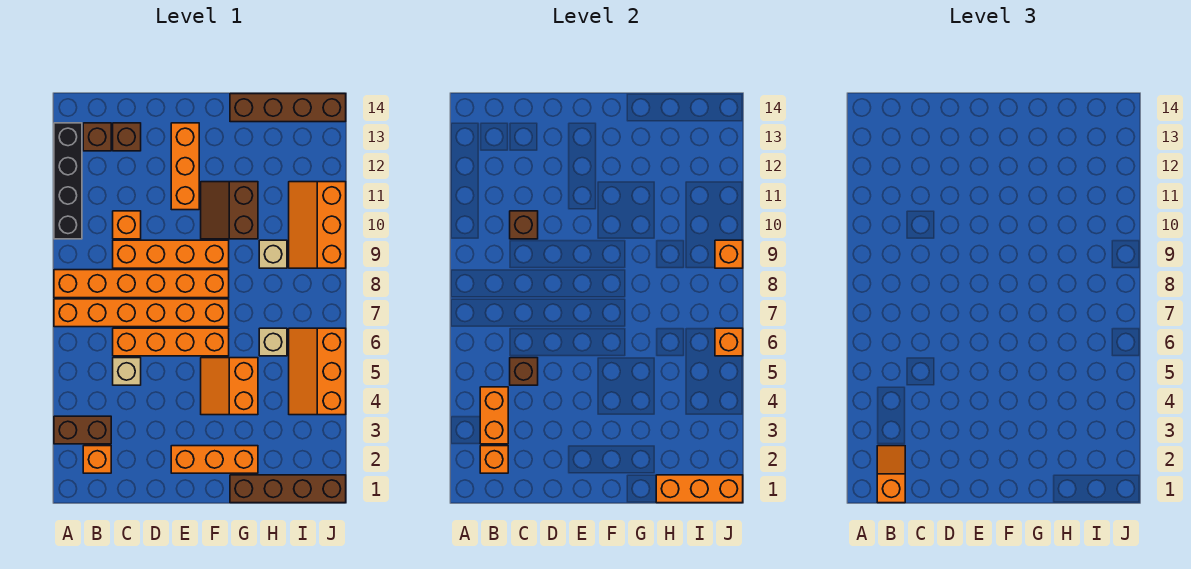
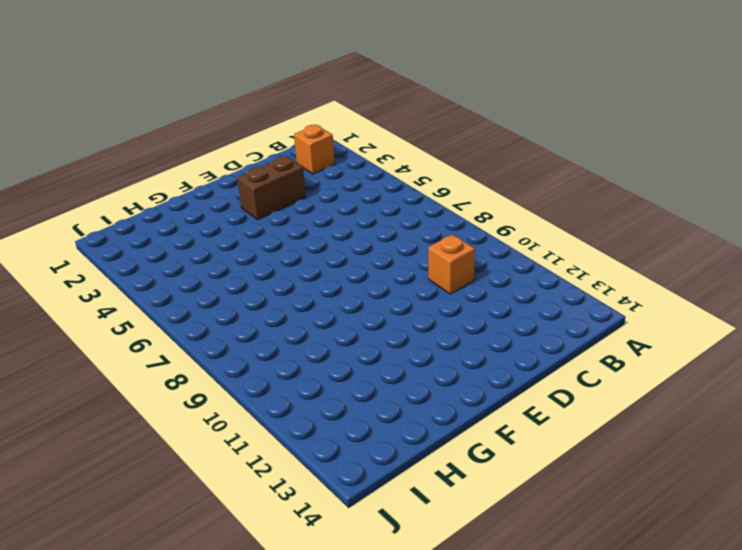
brown brick D3:E3 level 1 -> brown brick A3:B3 level 1
none -> orange brick A7:F7 level 1
none -> orange brick A8:F8 level 1
none -> black brick A10:A13 level 1

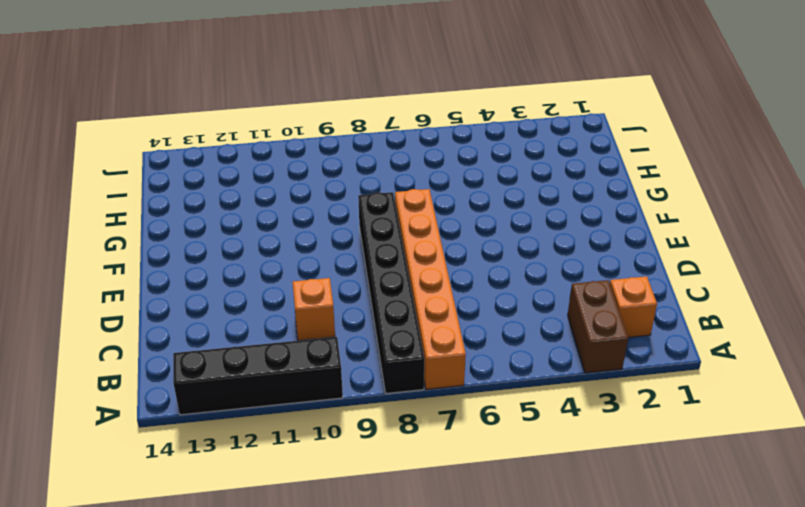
black brick A8:F8 level 1 -> orange brick A8:F8 level 1
none -> brown brick B13 level 1
none -> tan brick C5 level 1
none -> orange brick C6:F6 level 1

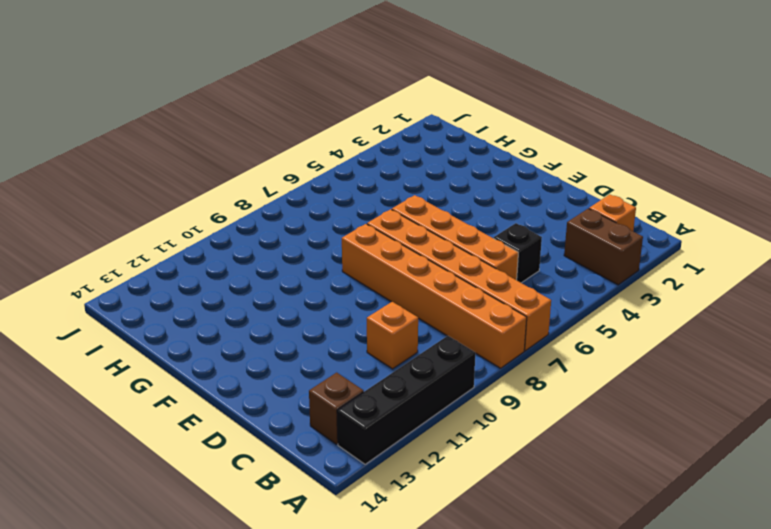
black brick C5 level 1 -> tan brick C5 level 1
none -> orange brick C9:F9 level 1
none -> brown brick C13 level 1
none -> orange brick E2:G2 level 1

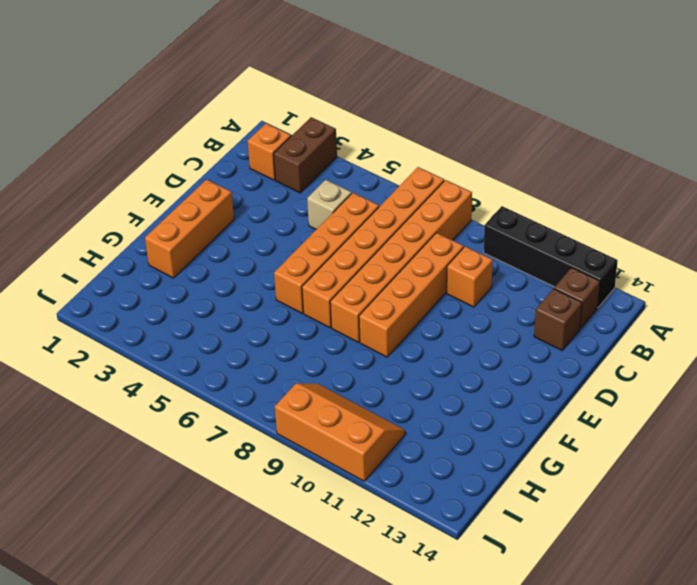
none -> orange brick E11:E13 level 1
none -> orange slope F4:G5 level 1 top G
none -> brown slope F10:G11 level 1 top G

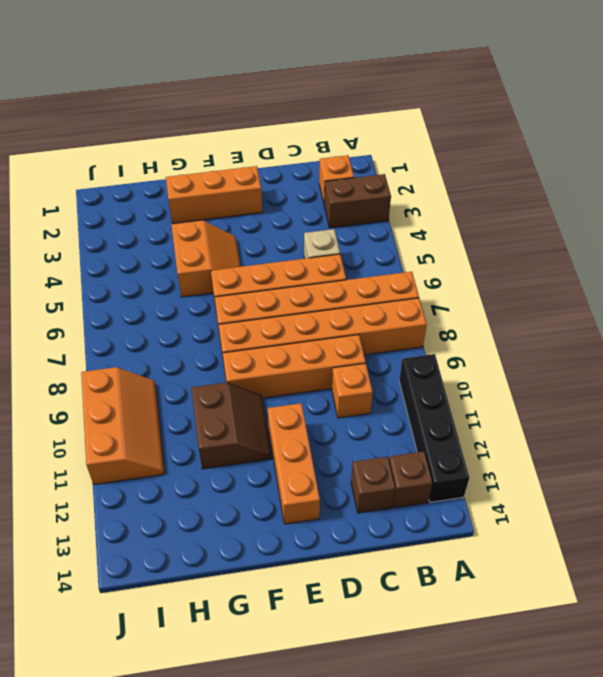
none -> brown brick G1:J1 level 1
none -> brown brick G14:J14 level 1
none -> tan brick H6 level 1

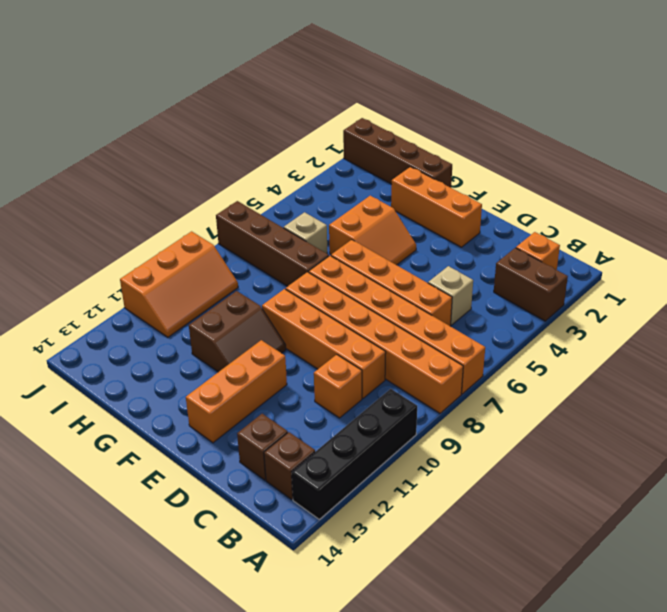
brown brick G7:J7 level 1 -> brown brick G14:J14 level 1
none -> tan brick H9 level 1
none -> orange slope I4:J6 level 1 top J
none -> orange brick B2 level 2

